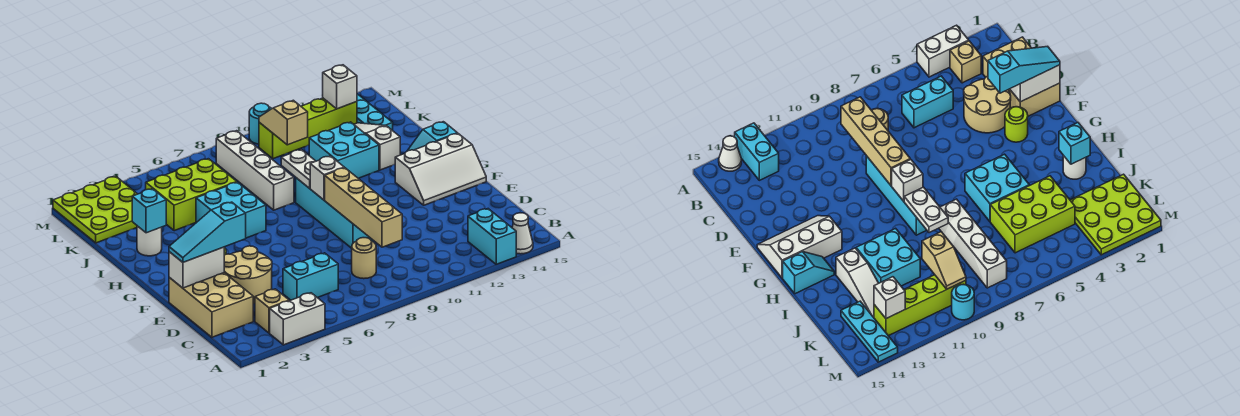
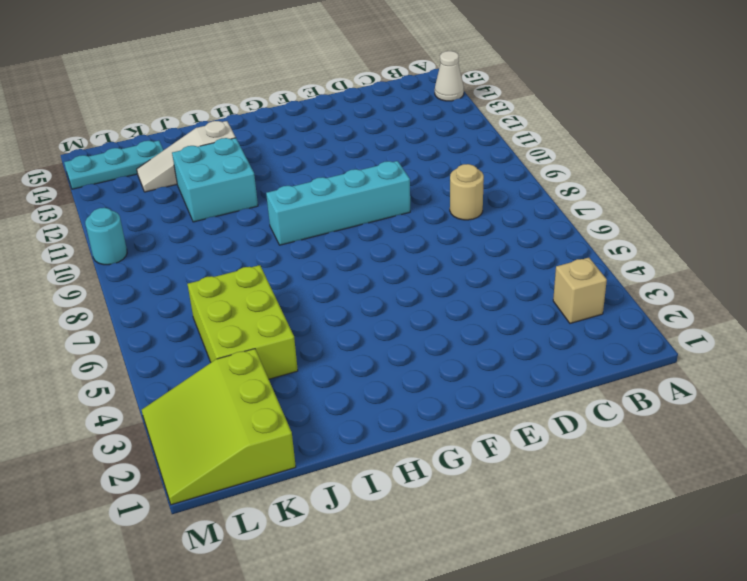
lime slope K1:M3 level 1 top K -> lime plate K1:M3 level 1
none -> white brick A3:A4 level 1
none -> cyan brick A13:B13 level 1
none -> tan brick C1:E2 level 1
none -> cyan brick C5:C6 level 1

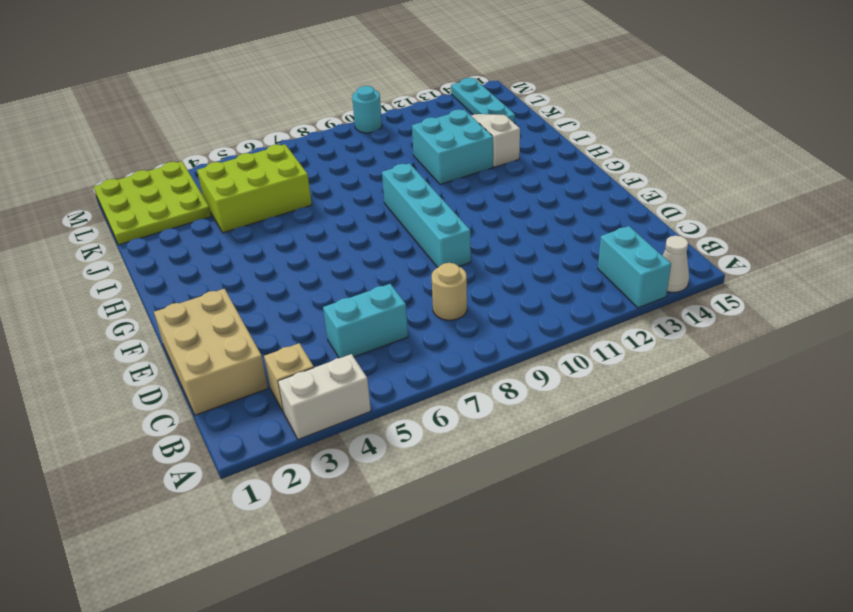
none -> tan round brick D3:E4 level 1
none -> lime round brick F3 level 1
none -> white slope F13:G15 level 1 top G
none -> cyan brick H5:I6 level 1

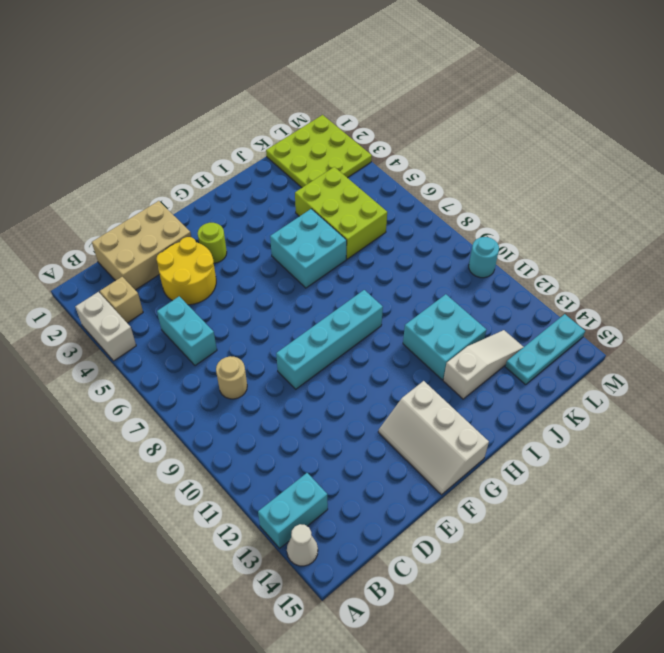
yellow round brick D3:E4 level 1 -> tan round brick D3:E4 level 1
none -> cyan slope H14:H15 level 1 top 15
none -> white round brick I2 level 1
none -> white brick I8:L8 level 1
none -> lime brick L10:L13 level 1

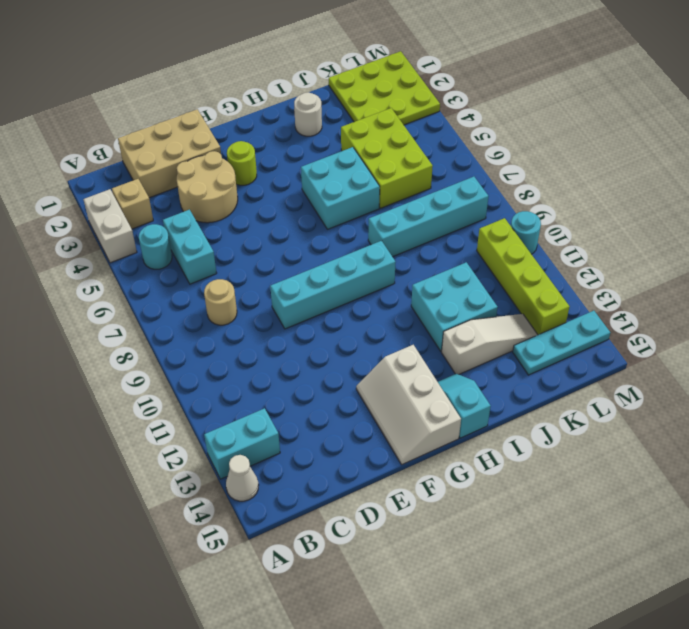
cyan round brick B5 level 1 -> none
cyan brick I8:L8 level 1 -> white brick I8:L8 level 1
none -> tan brick C9:F9 level 2
none -> white brick E1:E2 level 2
none -> white brick G9 level 2
none -> white plate H9:I9 level 2

